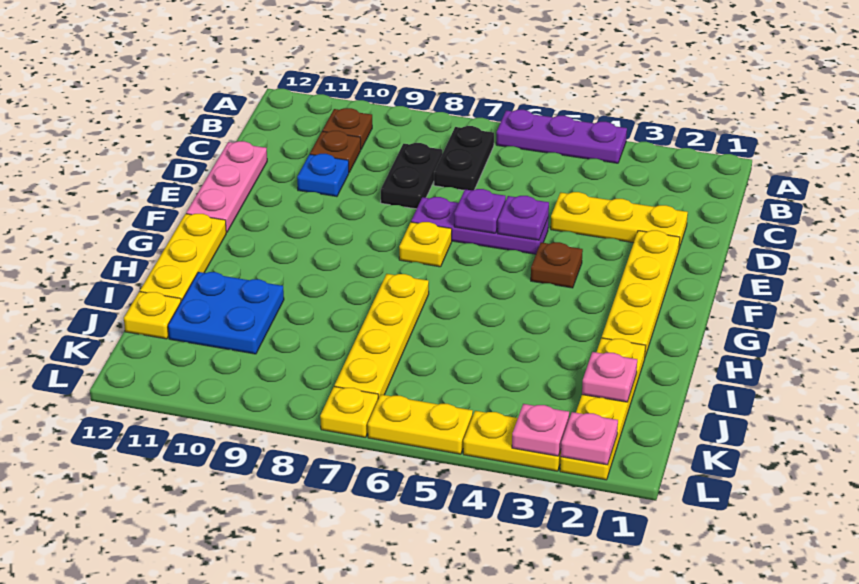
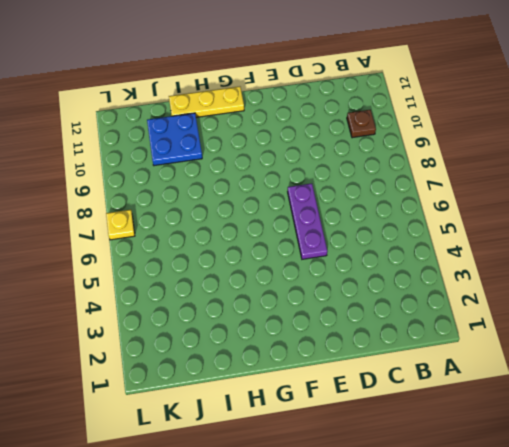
none -> purple plate A4:A6 level 1
none -> black plate B7:C7 level 1
none -> black plate C8:D8 level 1

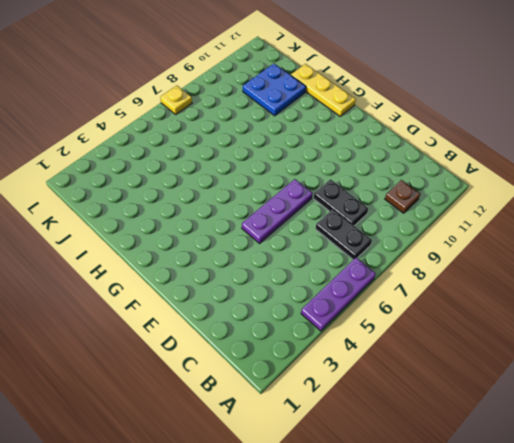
none -> brown plate C10 level 1
none -> yellow plate D2:D4 level 1
none -> blue plate D10 level 1

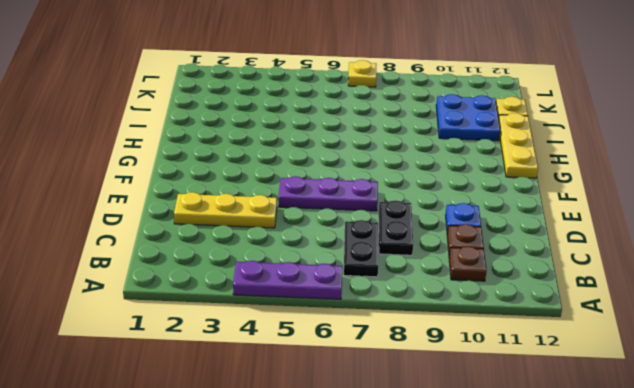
none -> pink plate D12:F12 level 1
none -> yellow plate E2:H2 level 1
none -> brown plate F4 level 1

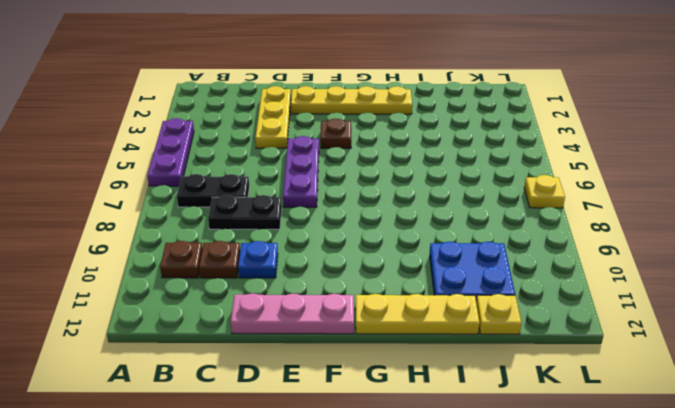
none -> yellow plate F7 level 1
none -> yellow plate H7:K7 level 1
none -> yellow plate I2:L2 level 1

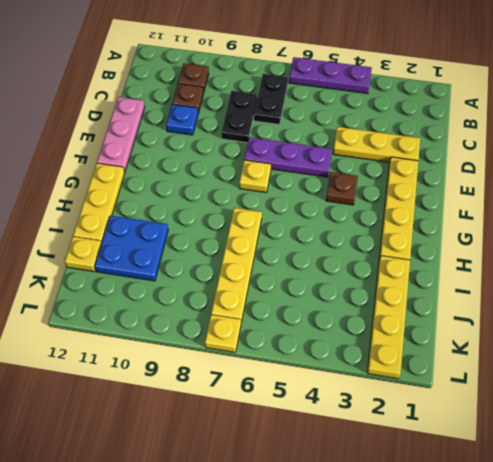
none -> yellow plate L3:L4 level 1
none -> yellow plate L5:L6 level 1
none -> purple plate E5 level 2

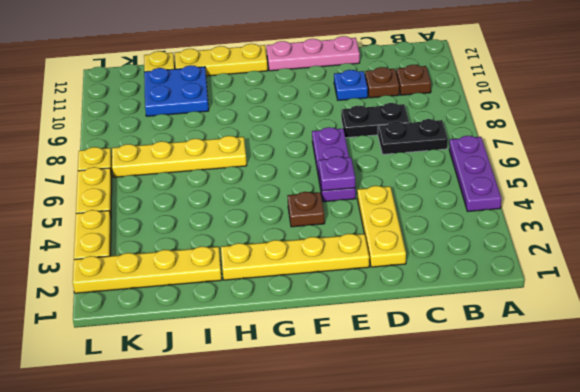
none -> yellow plate F7 level 1
none -> purple plate E6 level 2
none -> pink plate J2 level 2

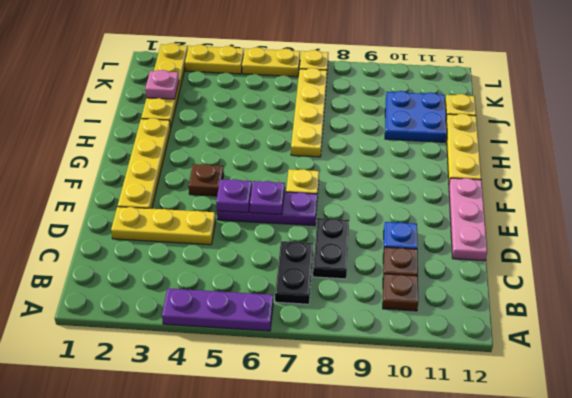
none -> pink plate L2 level 2
none -> pink plate L3 level 2

